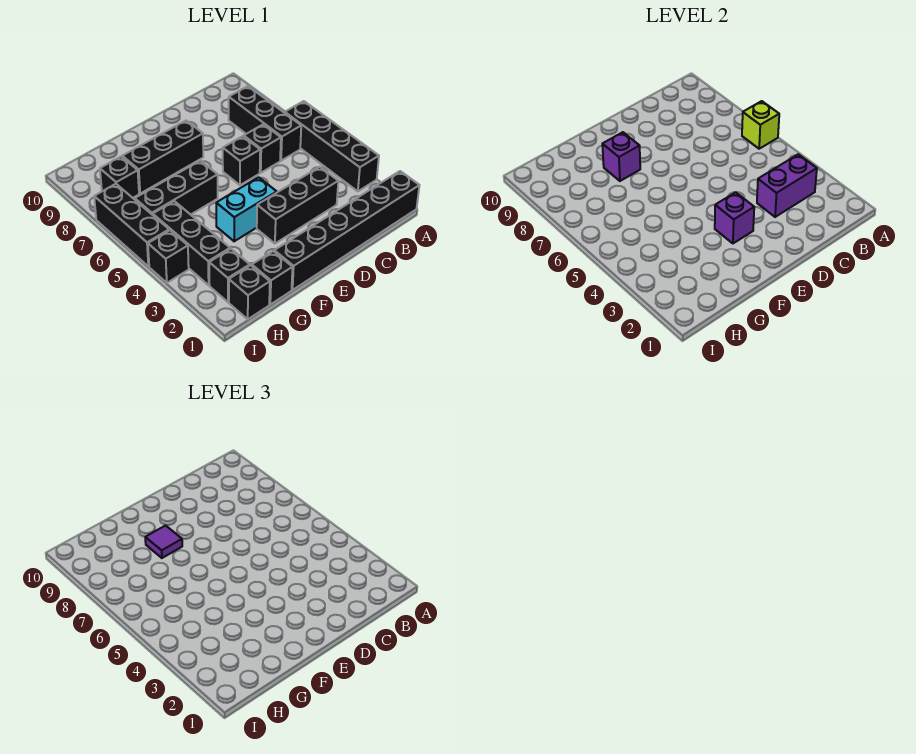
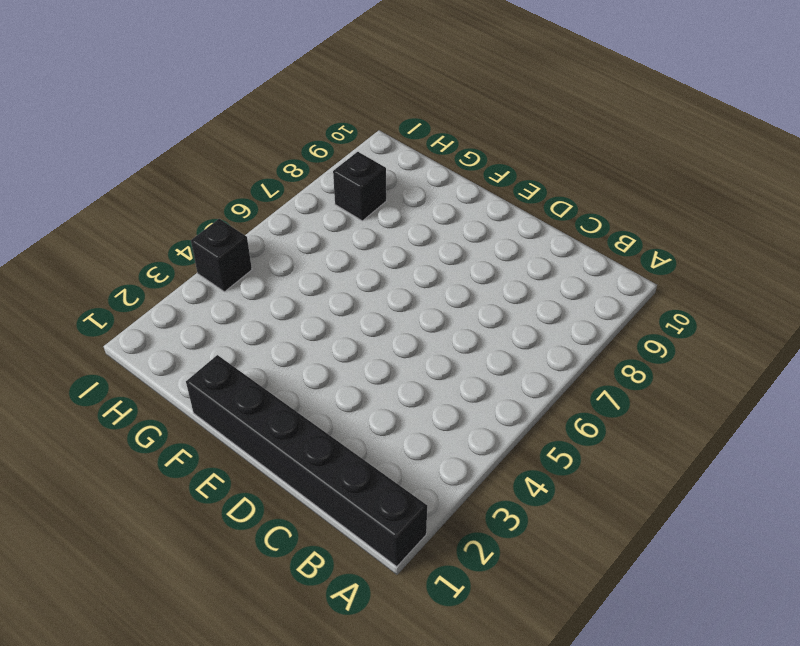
none -> black brick A3:A6 level 1
none -> black brick B6:B8 level 1
none -> black brick C3:E3 level 1

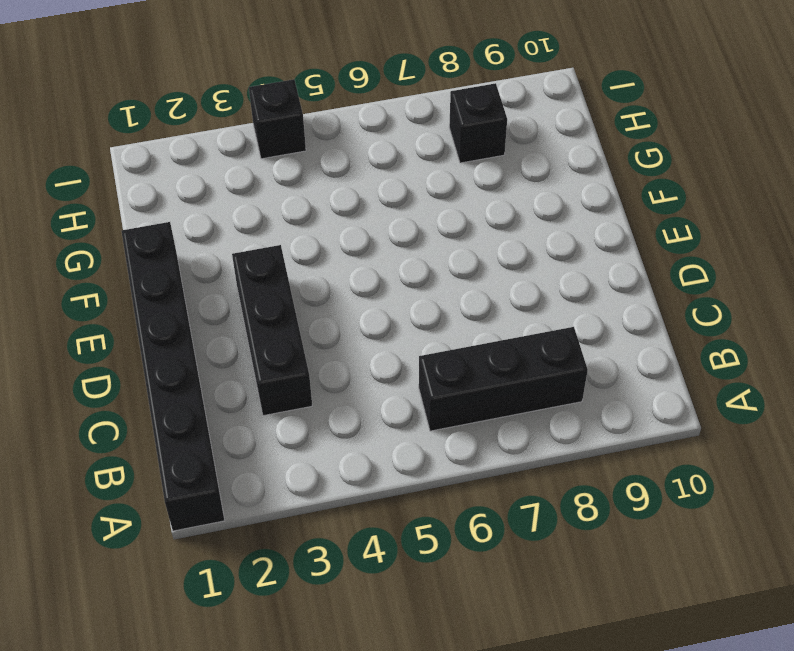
none -> black brick A3:A6 level 1
none -> black brick C6 level 1
none -> black brick D6 level 1

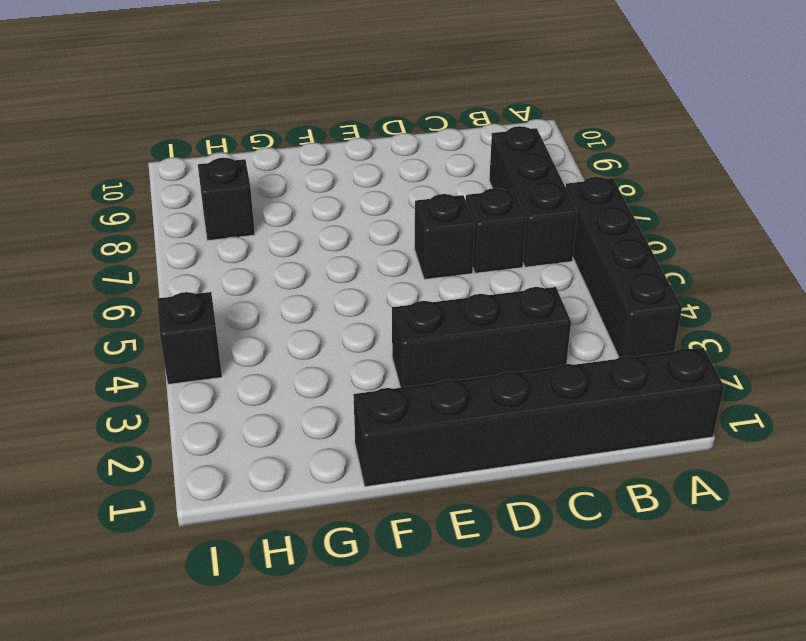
none -> cyan brick E4:F4 level 1
none -> black brick E8:G8 level 1
none -> black brick F6:H6 level 1

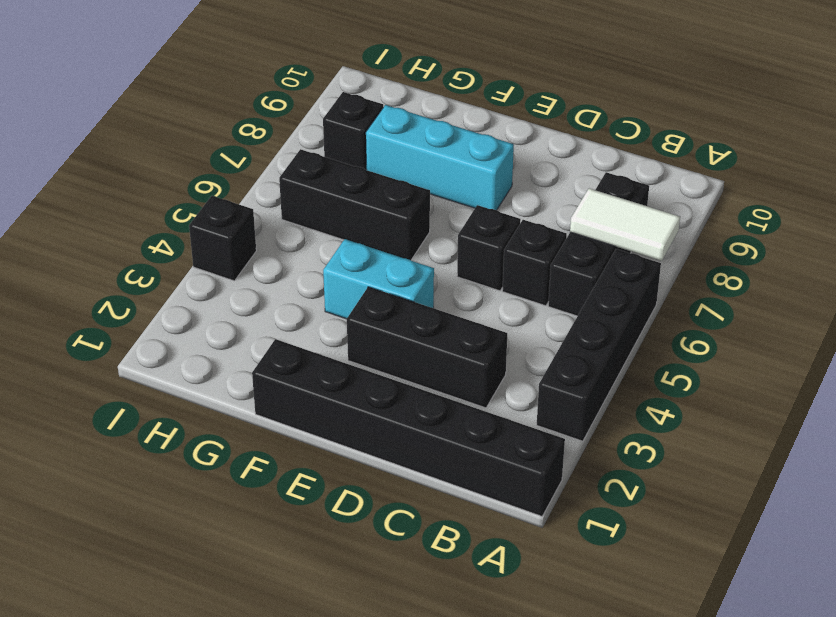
white tile A7:B7 level 2 -> none
cyan brick E8:G8 level 1 -> black brick E8:G8 level 1
none -> black brick G1 level 1
none -> black brick H1 level 1
none -> black brick H2 level 1

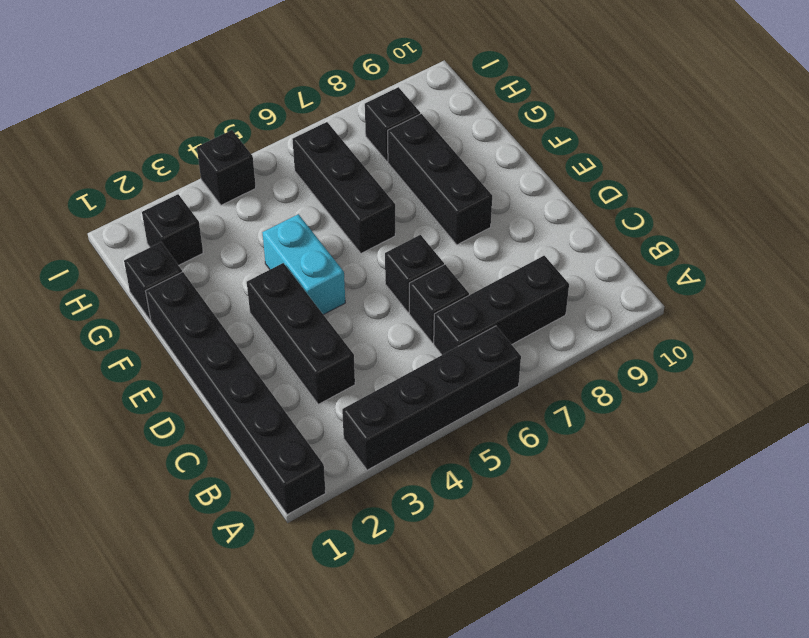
none -> black brick H1 level 1
none -> black brick H3:H5 level 1
none -> black brick I5:I7 level 1

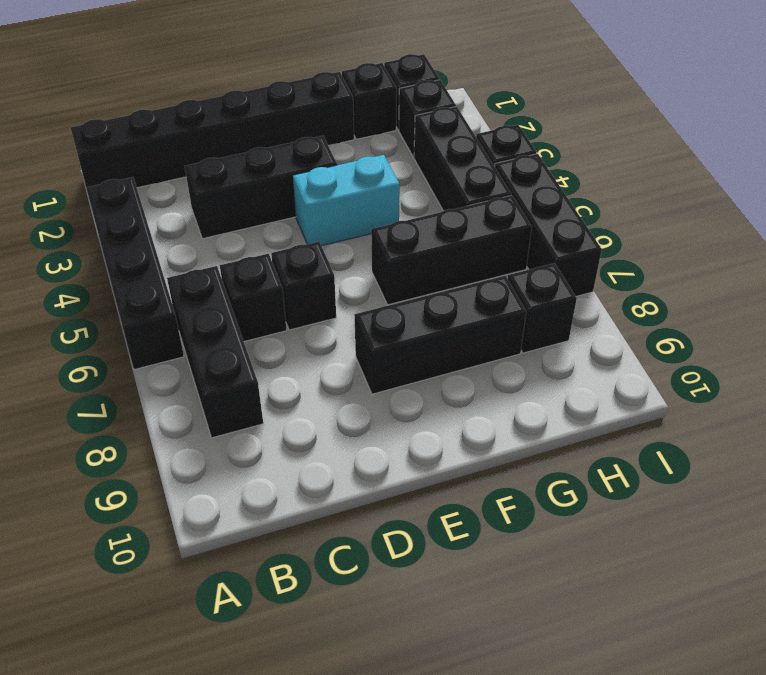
none -> lime brick A6 level 2
none -> purple brick B3:C3 level 2
none -> purple brick E3 level 2

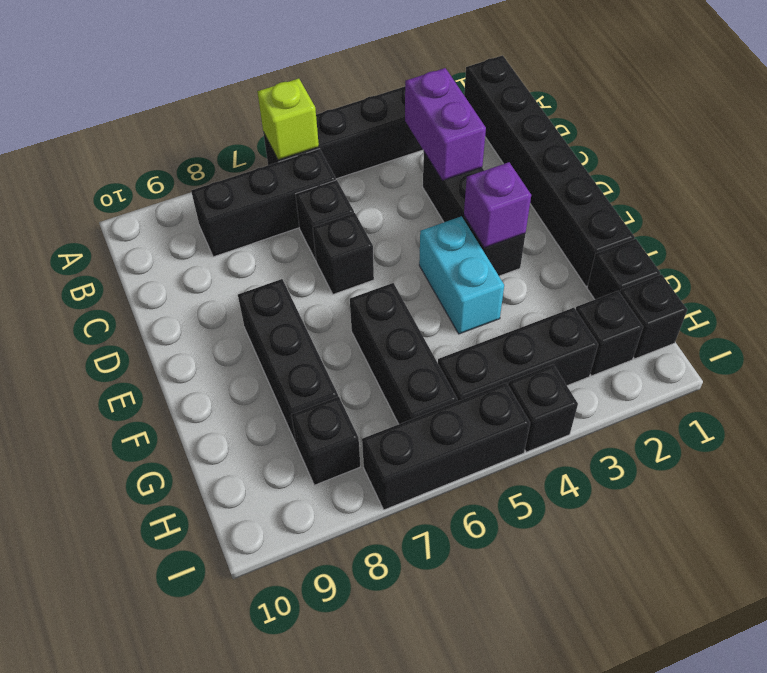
none -> purple brick F8 level 2
none -> purple tile F8 level 3

